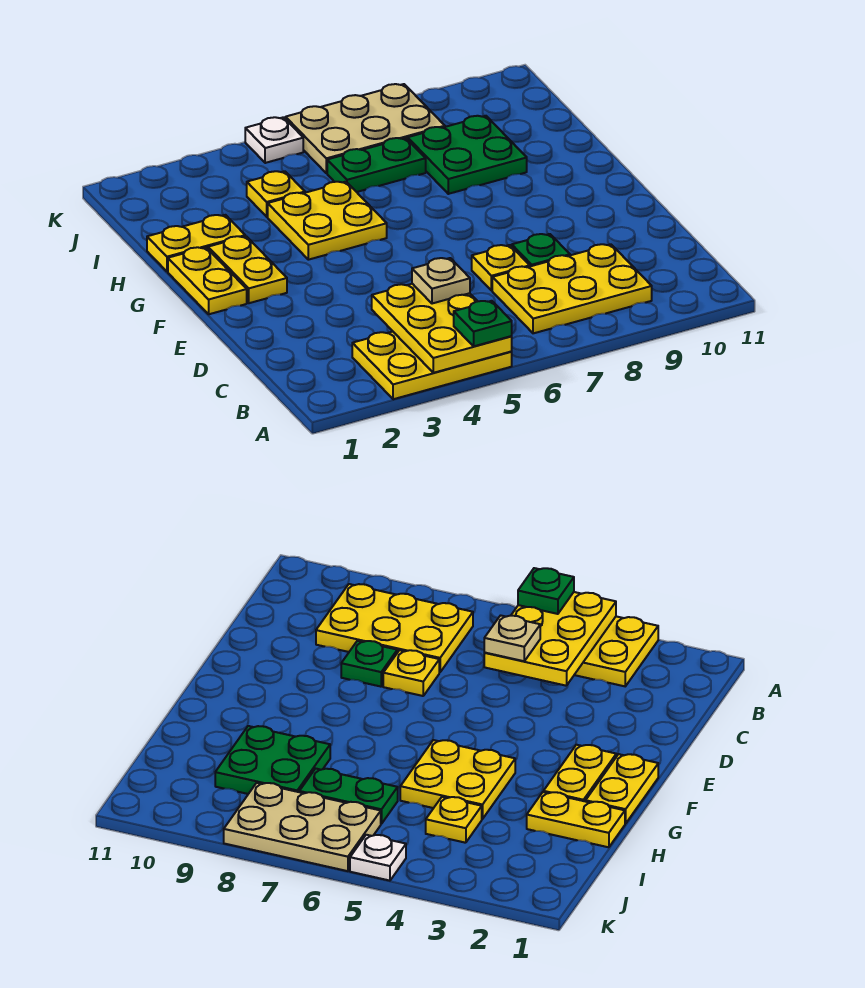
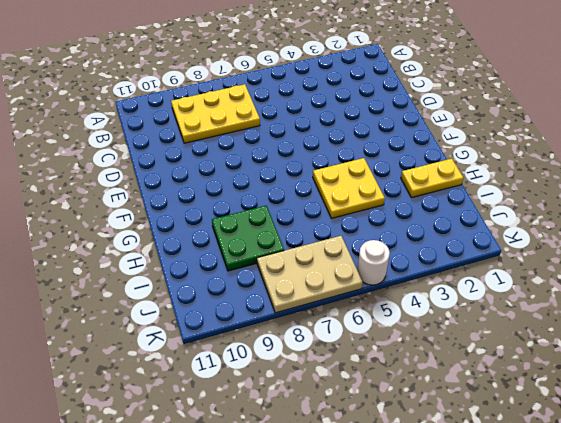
white round brick K5 level 1 -> white plate K5 level 1
none -> yellow plate A3:B5 level 1
none -> yellow plate D7 level 1
none -> green plate D8 level 1

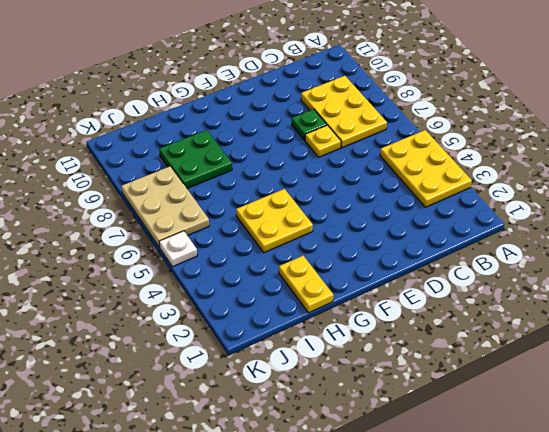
none -> yellow plate F1:G1 level 1
none -> yellow plate F2:G2 level 1
none -> yellow plate I4 level 1

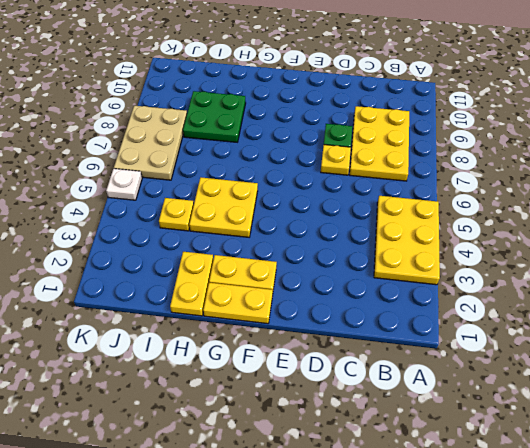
none -> green plate I6:I7 level 1
none -> yellow plate A4:C5 level 2
none -> green plate A5 level 3

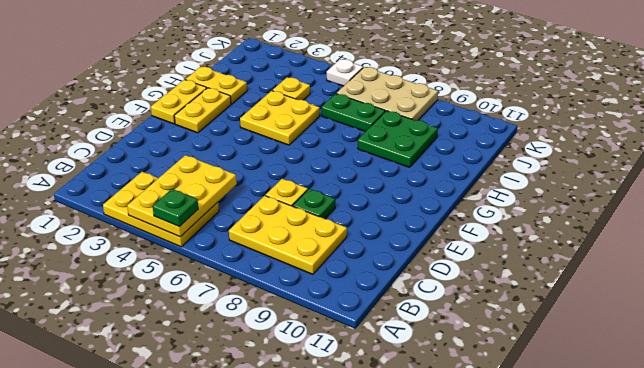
none -> tan plate C5 level 3

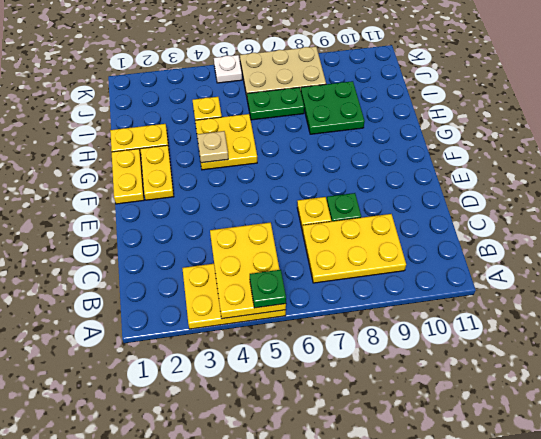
tan plate G4 level 2 -> tan plate C5 level 3

